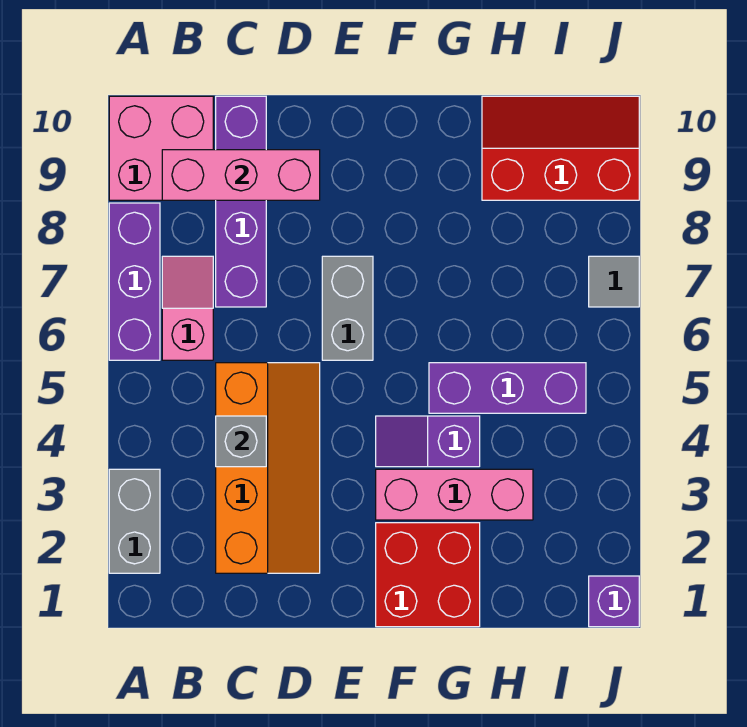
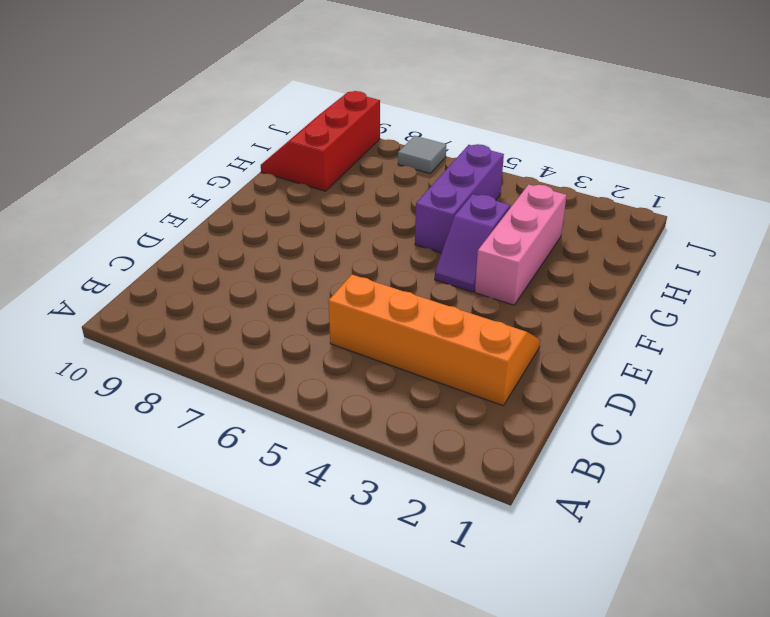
none -> grey brick A2:A3 level 1
none -> purple brick A6:A8 level 1
none -> pink brick A9:B10 level 1

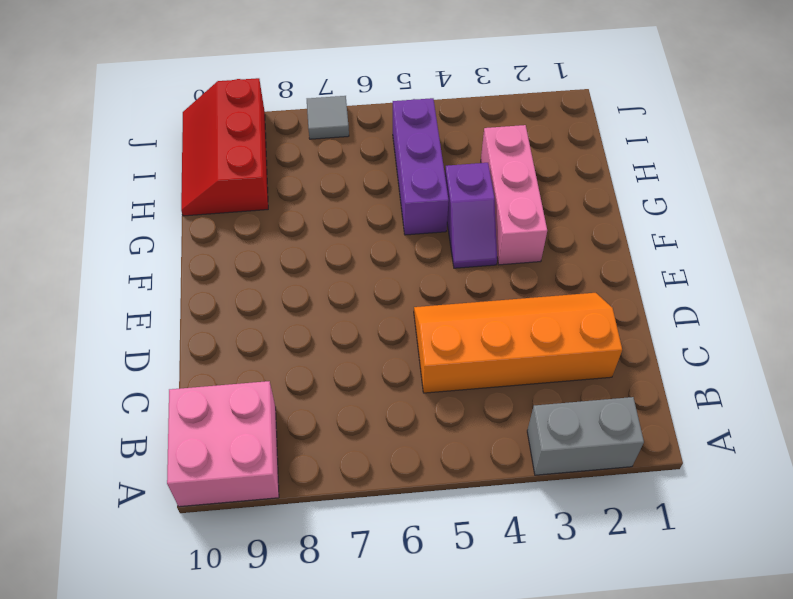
none -> purple brick A6:A8 level 1
none -> pink slope B6:B7 level 1 top 6
none -> purple brick C7:C10 level 1

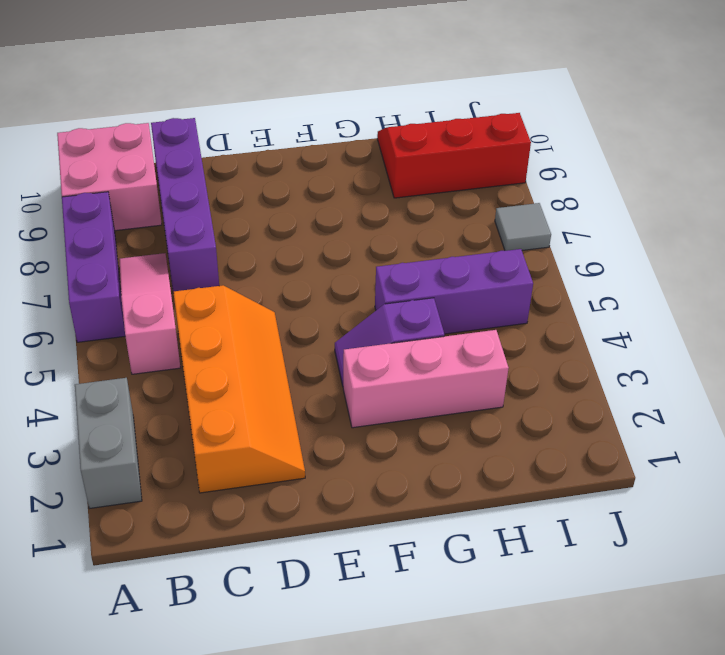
pink slope B5:B7 level 1 top 5 -> pink slope B6:B7 level 1 top 6
none -> grey brick E6:E7 level 1
none -> red brick F1:G2 level 1
none -> purple brick J1 level 1

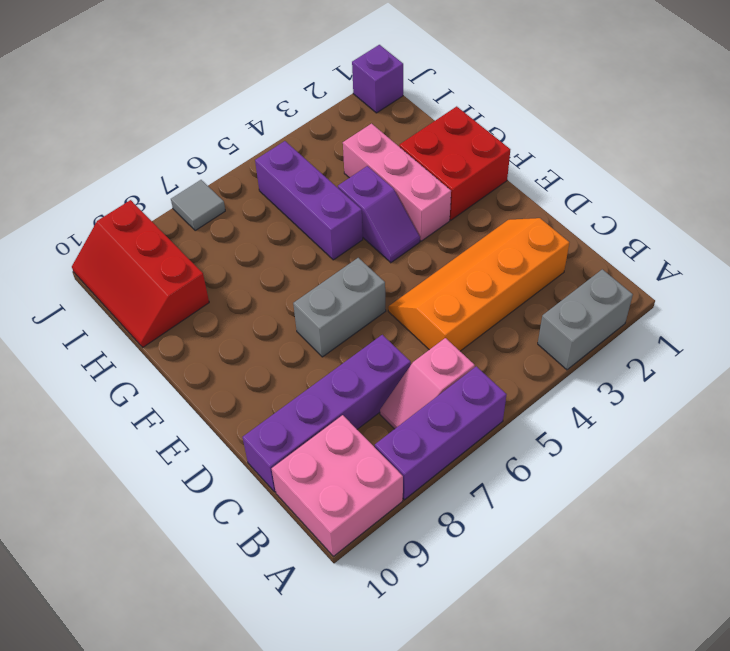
none -> pink brick B9:D9 level 2
none -> grey brick C4 level 2

